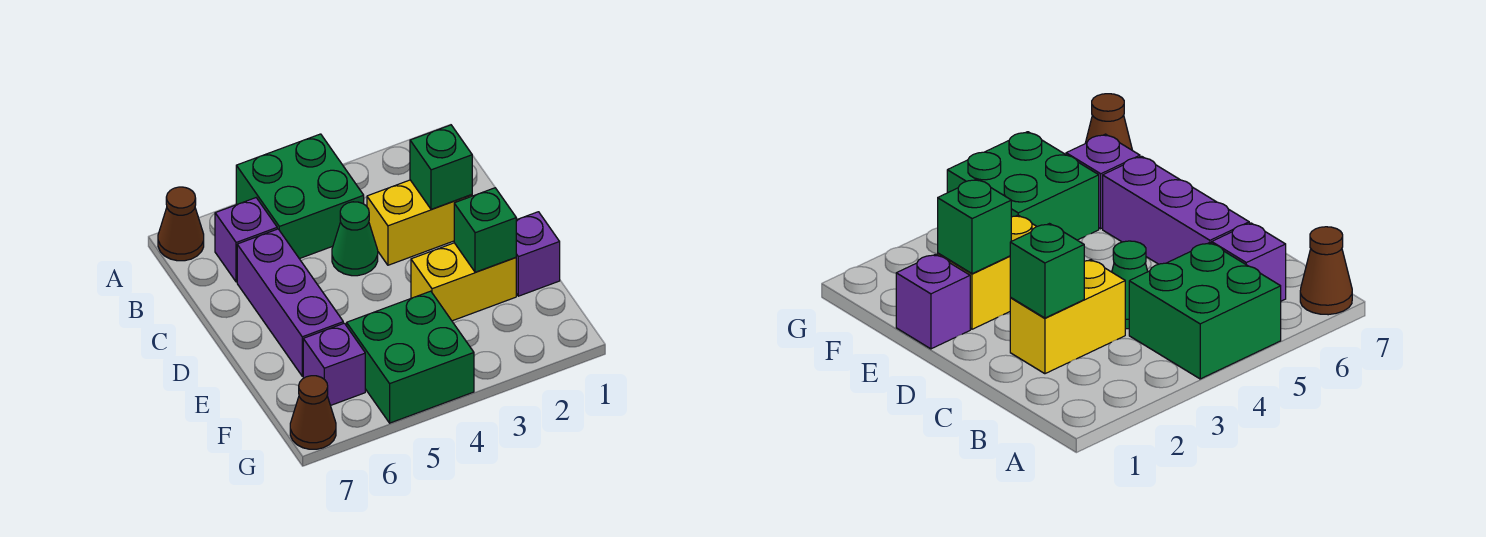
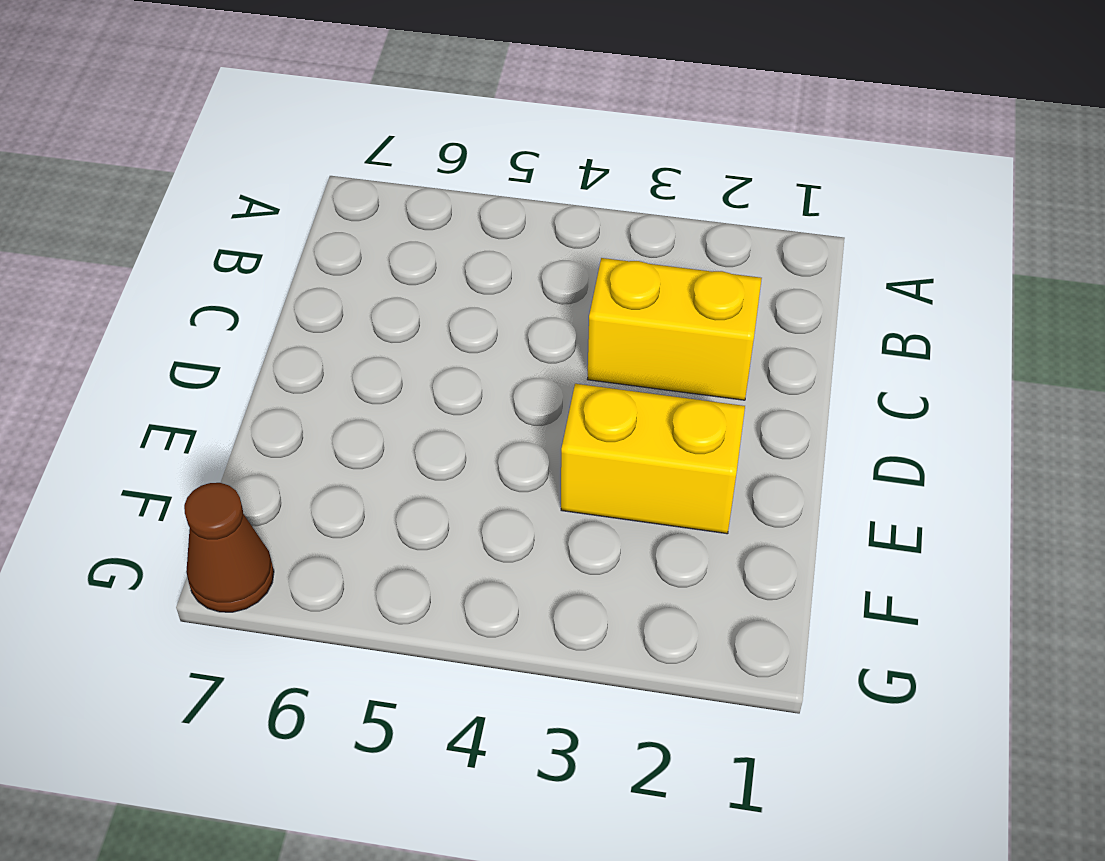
none -> green brick A4:B5 level 1
none -> brown cone A7 level 1
none -> purple brick B6 level 1

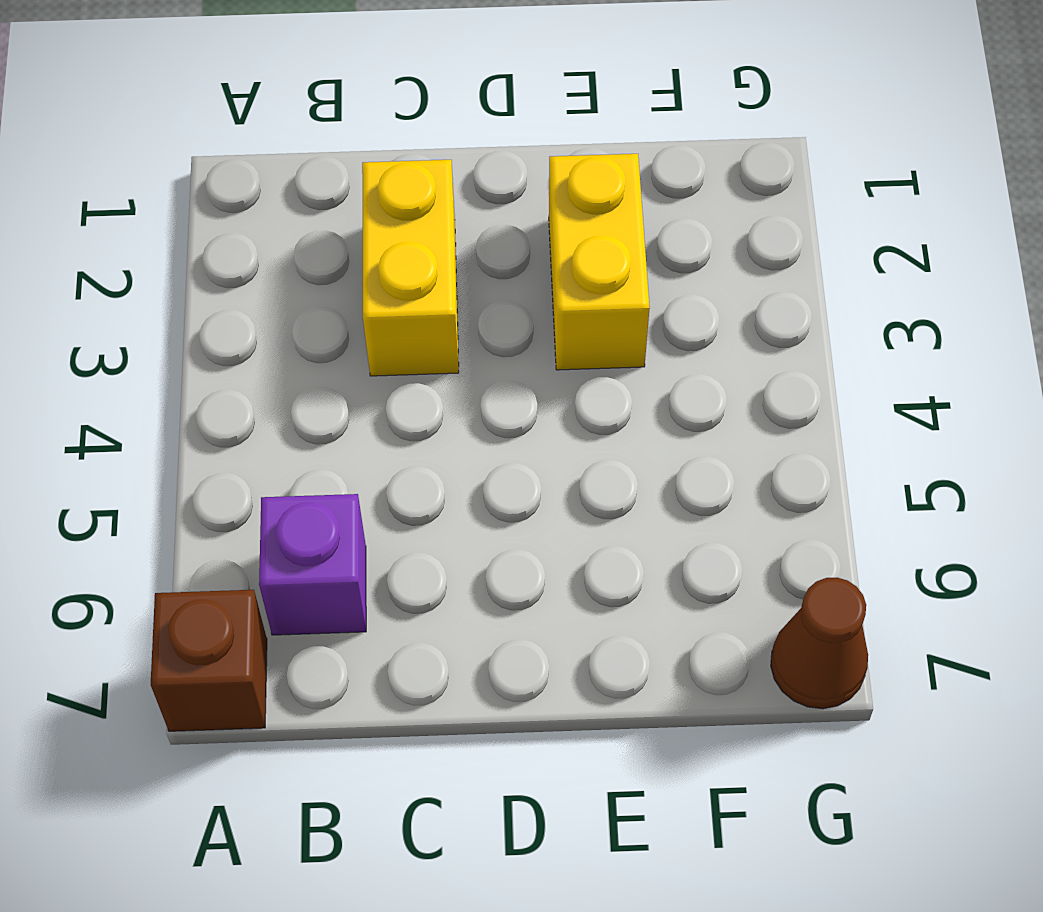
brown brick A7 level 1 -> brown cone A7 level 1
none -> green brick A4:B5 level 1
none -> green cone C4 level 1
none -> purple brick C6:E6 level 1

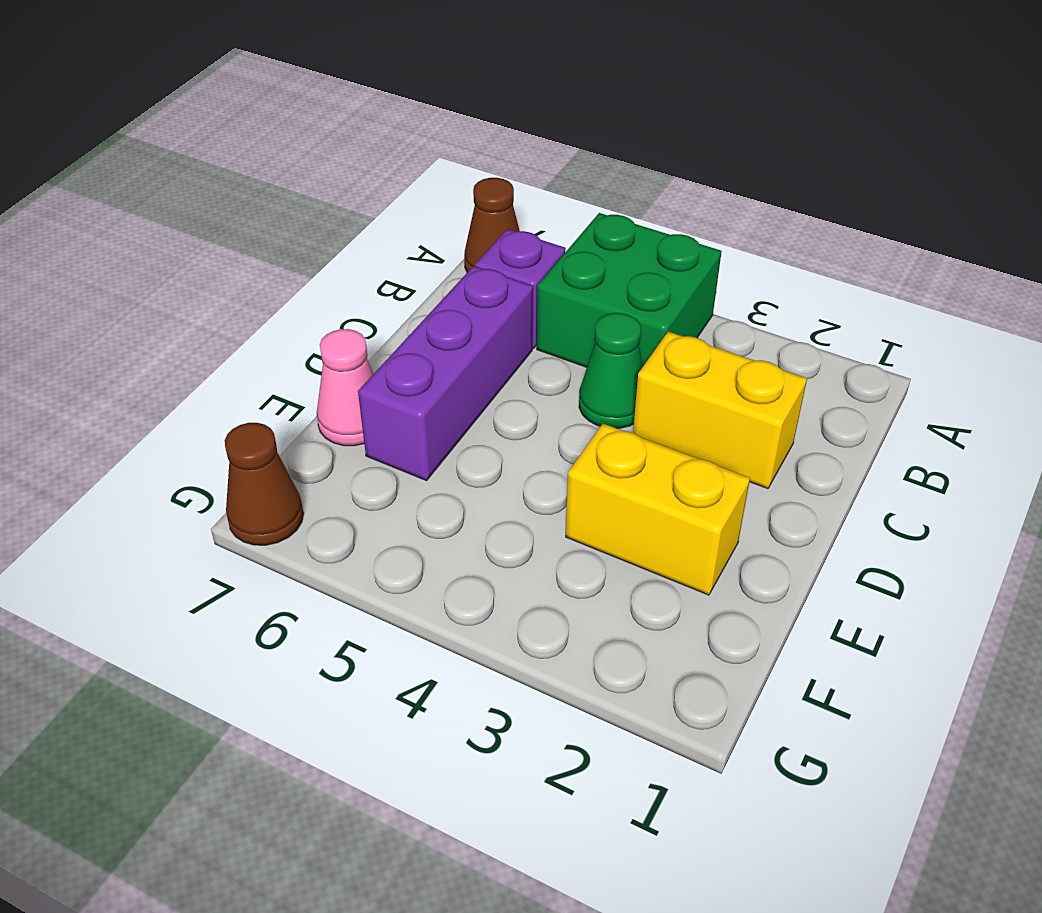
pink cone E7 level 1 -> none
none -> purple brick E1 level 1
none -> green brick F4:G5 level 1
none -> purple brick F6 level 1

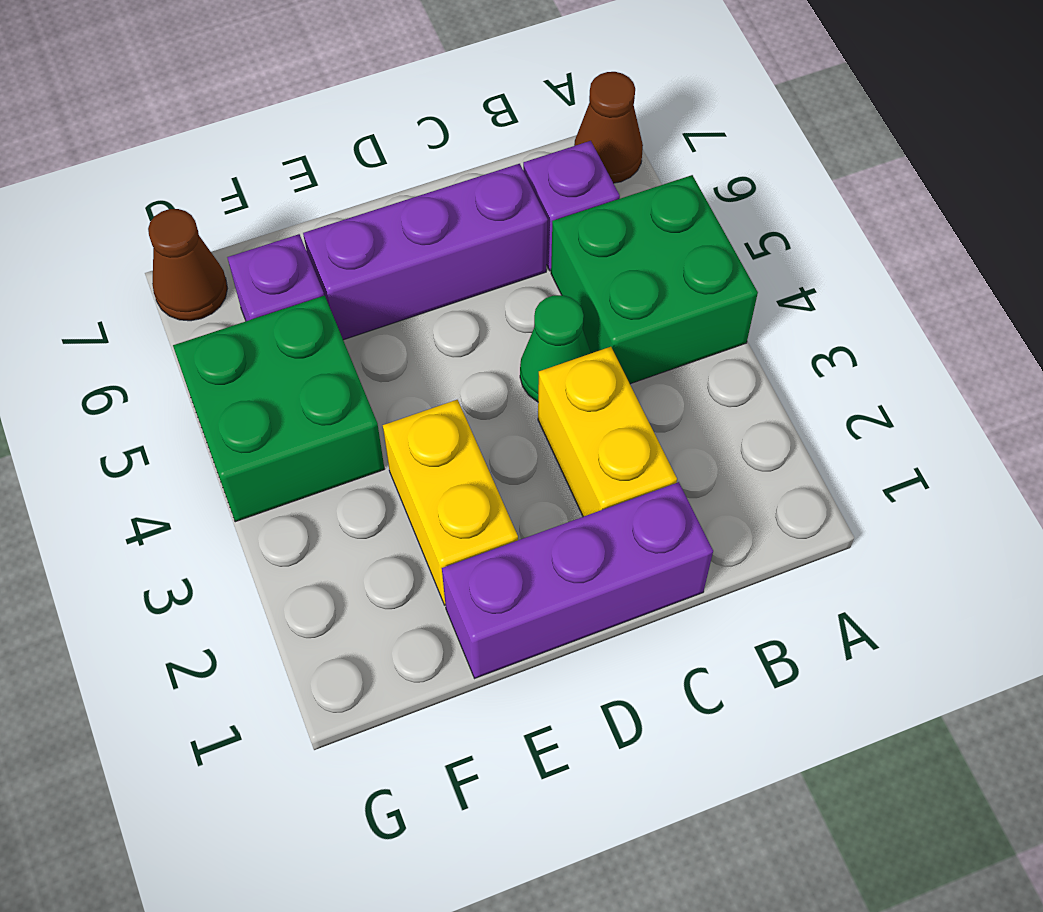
purple brick C1:E1 level 1 -> purple brick E1 level 1
none -> green brick C2 level 2
none -> green brick E2 level 2

